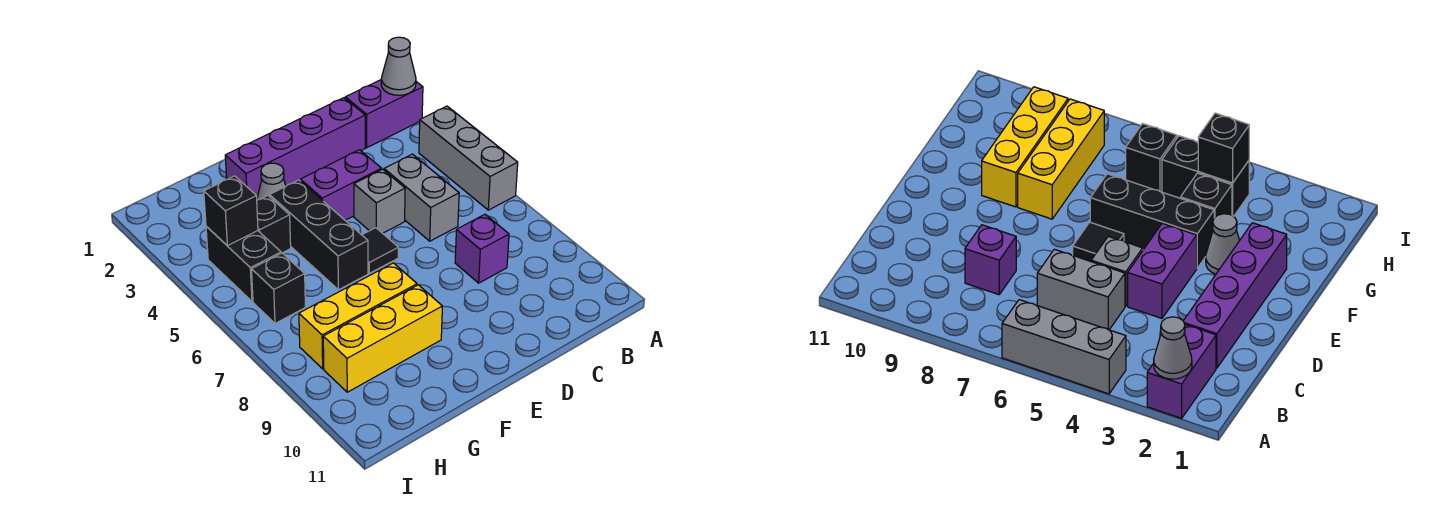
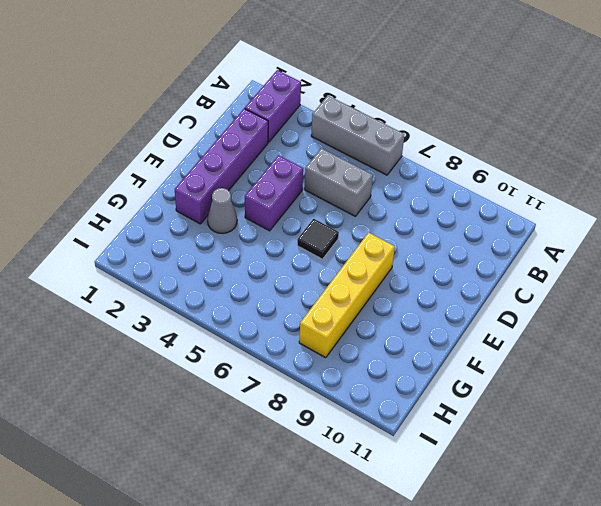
yellow brick E8:H8 level 1 -> yellow brick F8:H8 level 1
none -> purple brick C8 level 1
none -> grey brick D5 level 1
none -> black brick F4:F6 level 1

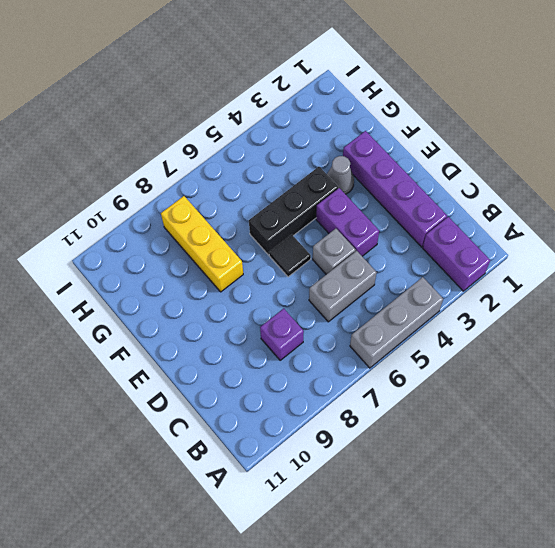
none -> yellow brick F9:H9 level 1
none -> black brick G4 level 1
none -> black brick H4:H5 level 1

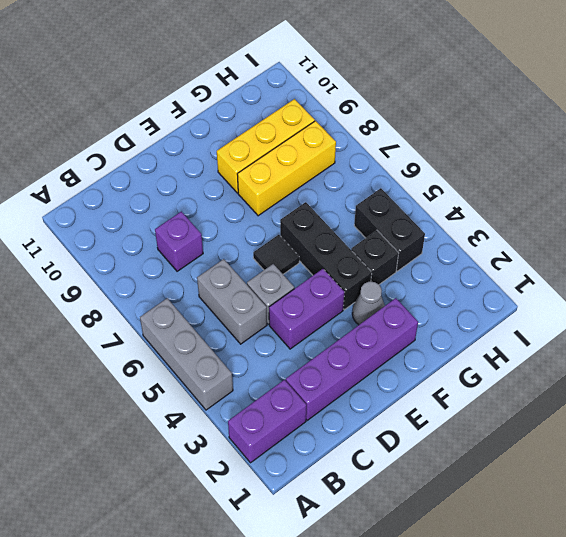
none -> black brick H6 level 1
none -> grey cone A2 level 2
none -> black brick H4 level 2

